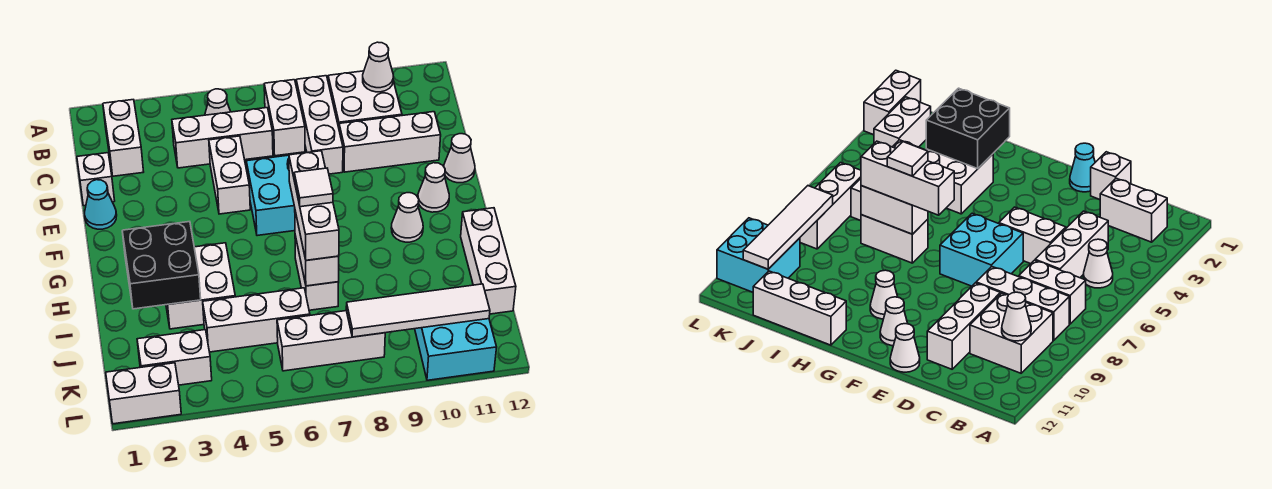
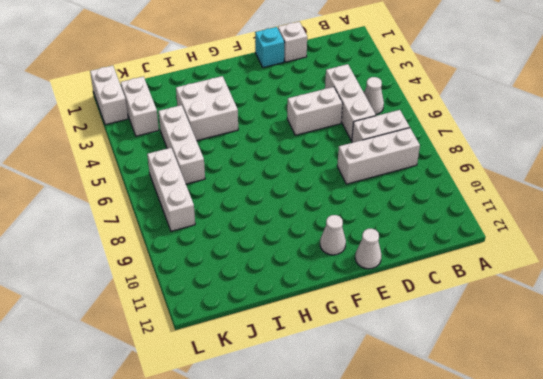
cyan brick E1 level 1 -> cyan cone E1 level 1
none -> white brick B2:C2 level 1
none -> white brick B9:C10 level 1
none -> white brick D9:D11 level 1

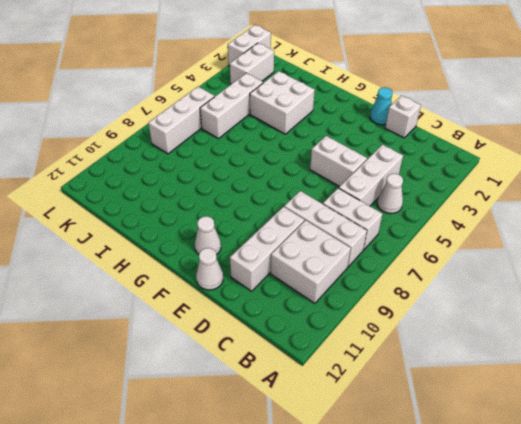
none -> white brick B2:C2 level 1
none -> cyan brick E6:F7 level 1
none -> white cone G10 level 1

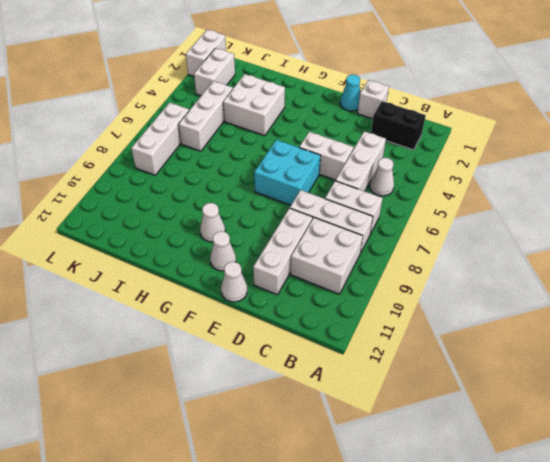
black brick B2:C2 level 1 -> white brick B2:C2 level 1
none -> white brick H7:I7 level 1
none -> white brick H12:J12 level 1
none -> cyan brick K10:L11 level 1

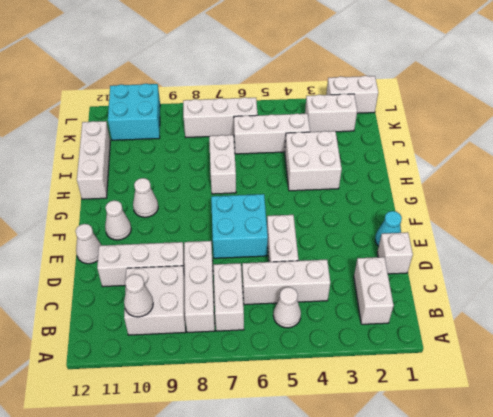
none -> black brick H2:I3 level 2
none -> white brick H7:I7 level 2
none -> white tile K8:K11 level 2

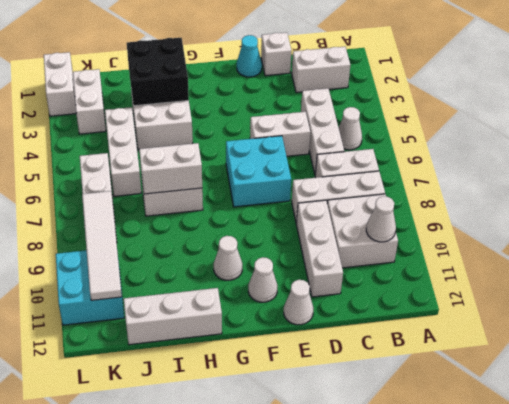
none -> white brick G7:I7 level 3
none -> white tile H7 level 4

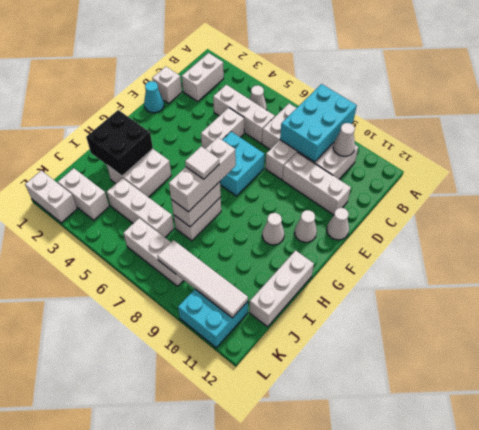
cyan brick A8:C9 level 2 -> none

